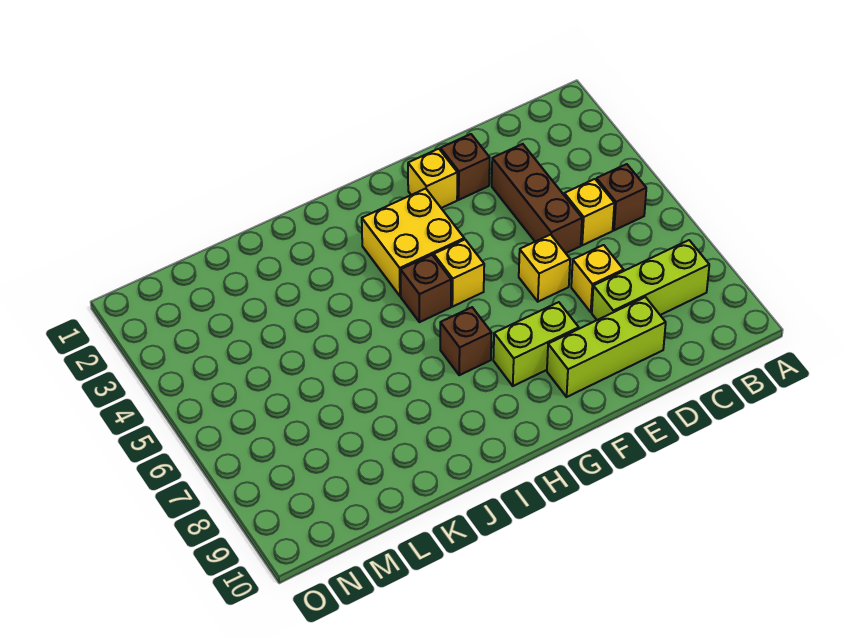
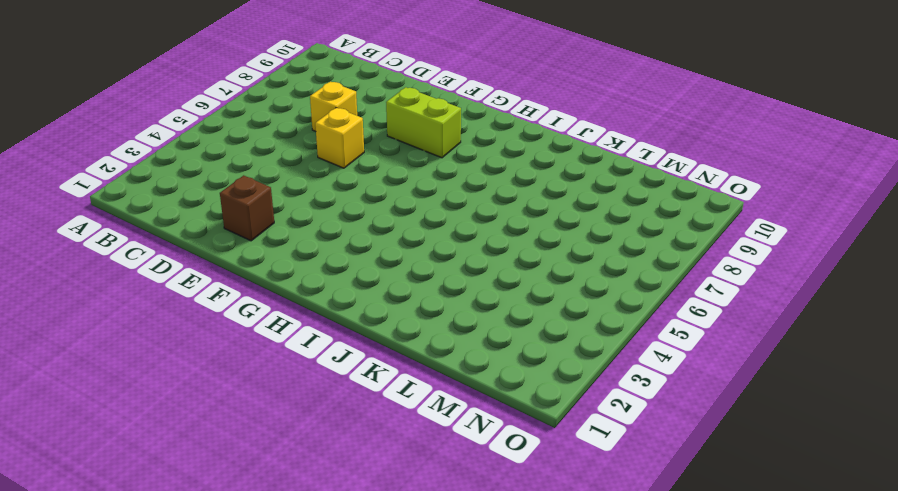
none -> brown brick B5 level 1
none -> lime brick B8:D8 level 1
none -> yellow brick C5 level 1

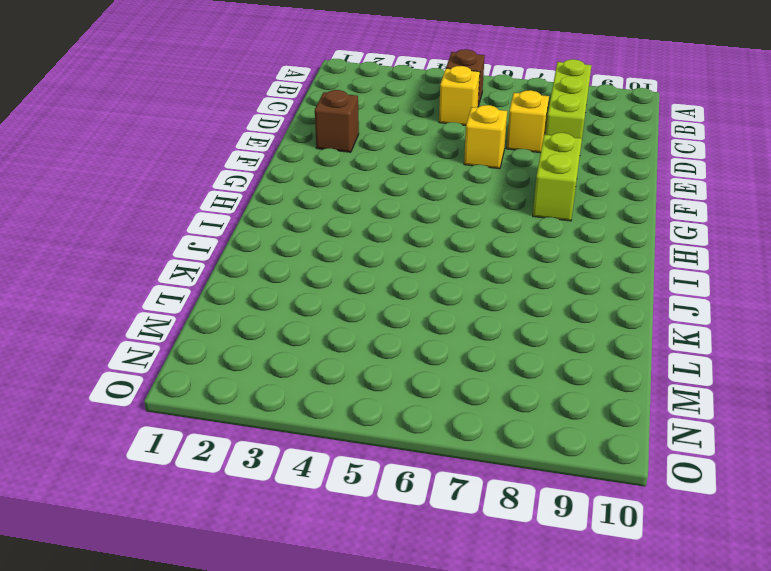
none -> brown brick D3:D5 level 1
none -> lime brick D9:F9 level 1
none -> yellow brick F2 level 1

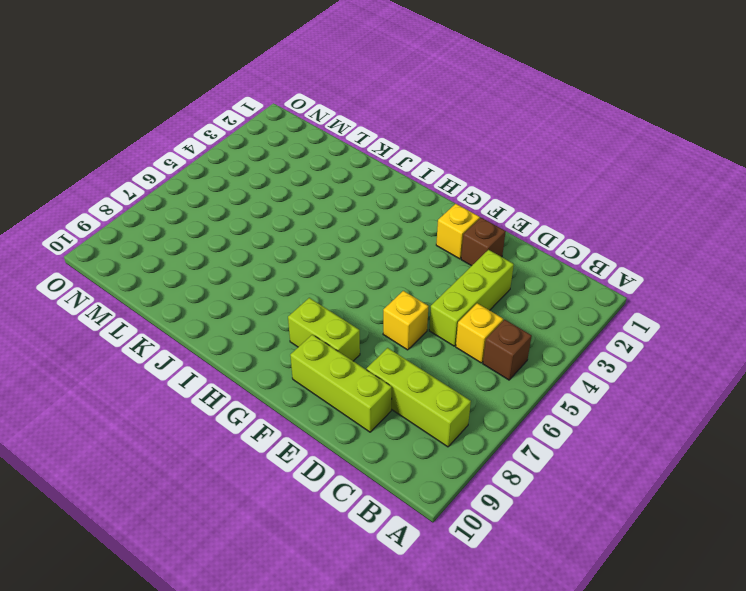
lime brick D3:D5 level 1 -> brown brick D3:D5 level 1
none -> yellow brick D7 level 1
none -> yellow brick G3:H4 level 1
none -> yellow brick G5 level 1

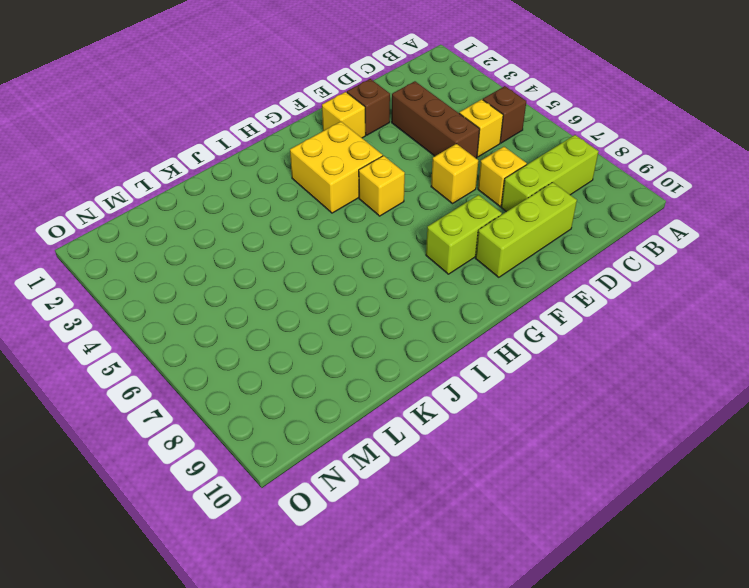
none -> brown brick H5 level 1
none -> brown brick H7 level 1

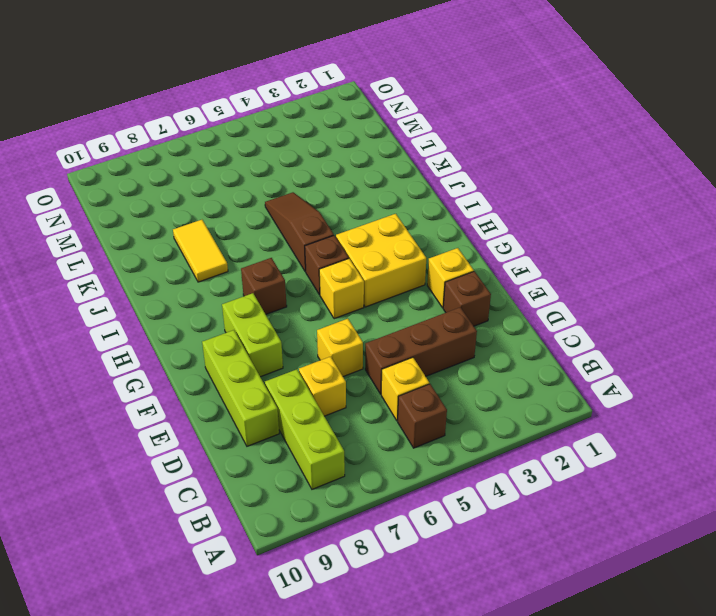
brown slope I5:K5 level 1 top I -> none
yellow tile J8:K8 level 1 -> none

